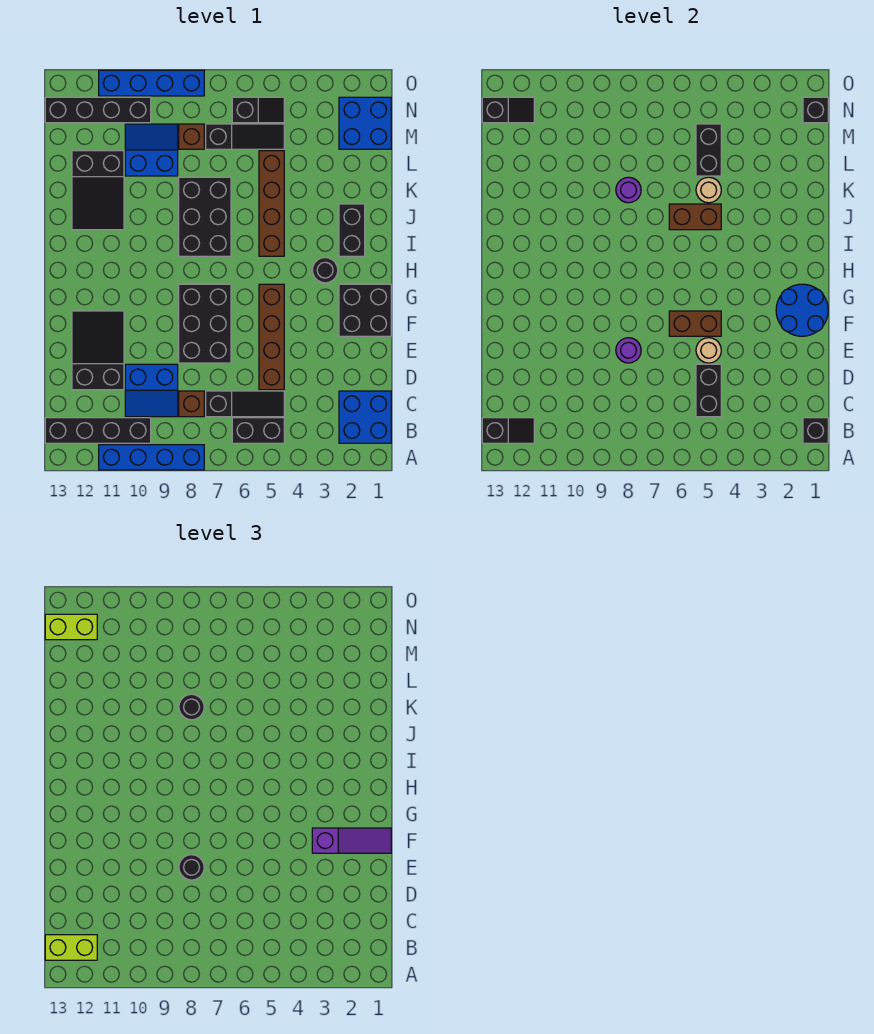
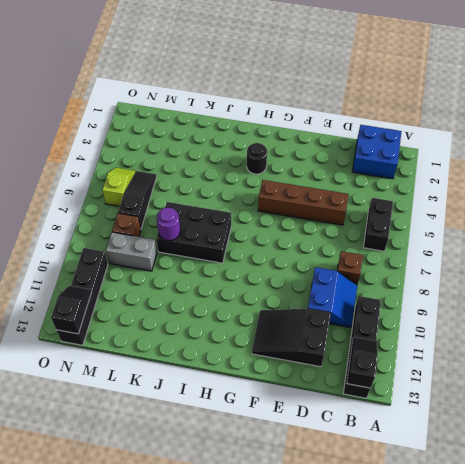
grey brick L9:M9 level 1 -> blue slope L9:M10 level 1 top L
lime slope N5:N6 level 1 top 6 -> black slope N5:N6 level 1 top 6
none -> blue brick A8:A11 level 1
none -> black slope C5:C7 level 1 top 7
none -> black brick E7:G8 level 1
none -> black brick F1:G2 level 1

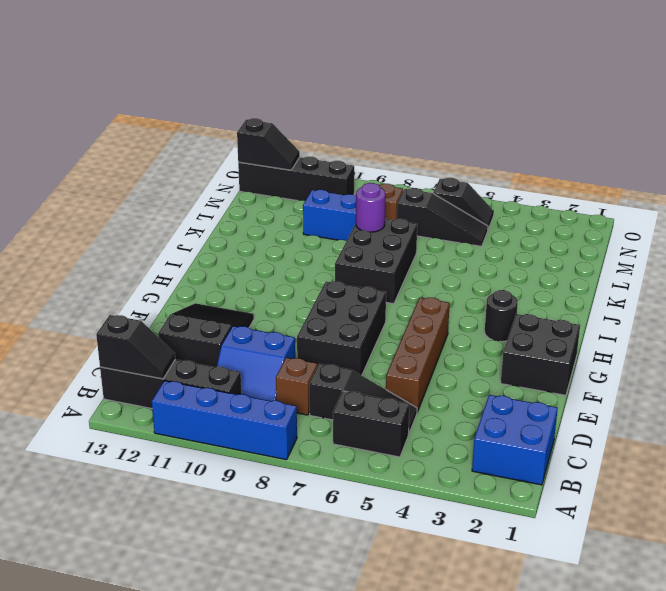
none -> black brick I2:J2 level 1
none -> brown brick I5:L5 level 1
none -> black slope J11:L12 level 1 top L
none -> blue brick M1:N2 level 1

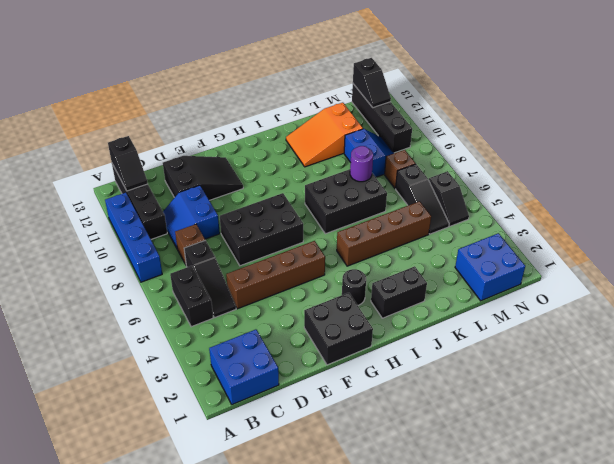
orange slope J11:L12 level 1 top L -> black slope J11:L12 level 1 top L
none -> blue brick O8:O11 level 1
none -> black brick B1 level 2
none -> black brick C5:D5 level 2
none -> tan round brick E5 level 2

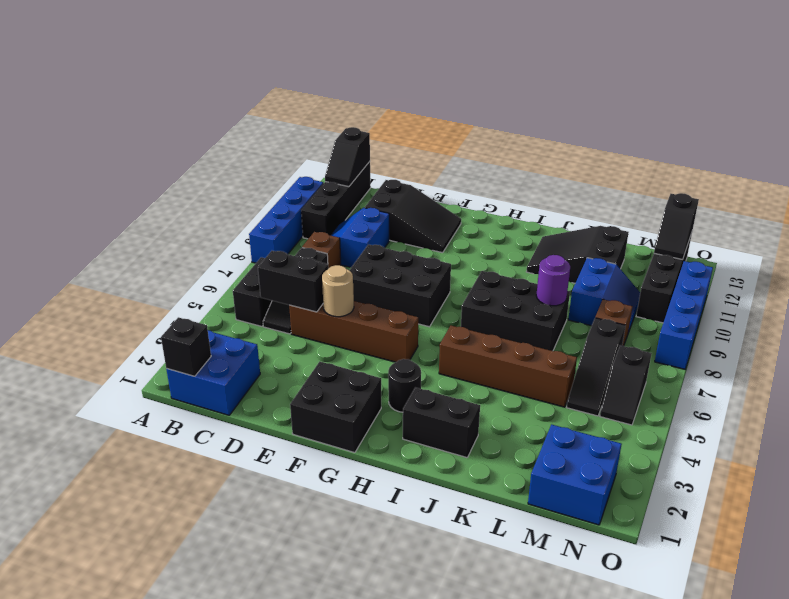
none -> purple round brick E8 level 2
none -> blue round brick F1:G2 level 2
none -> brown brick F5:F6 level 2
none -> brown brick J5:J6 level 2

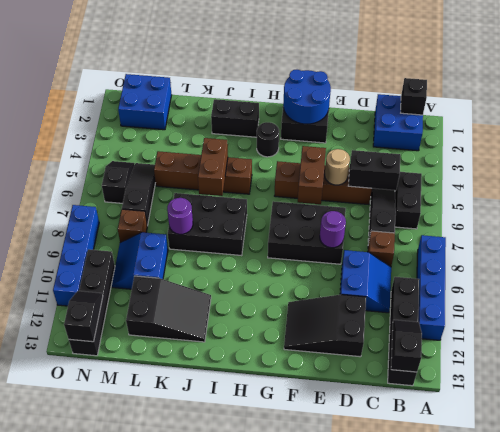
none -> tan round brick K5 level 2
none -> black brick L5:M5 level 2
none -> black brick N1 level 2
none -> lime brick B12:B13 level 3

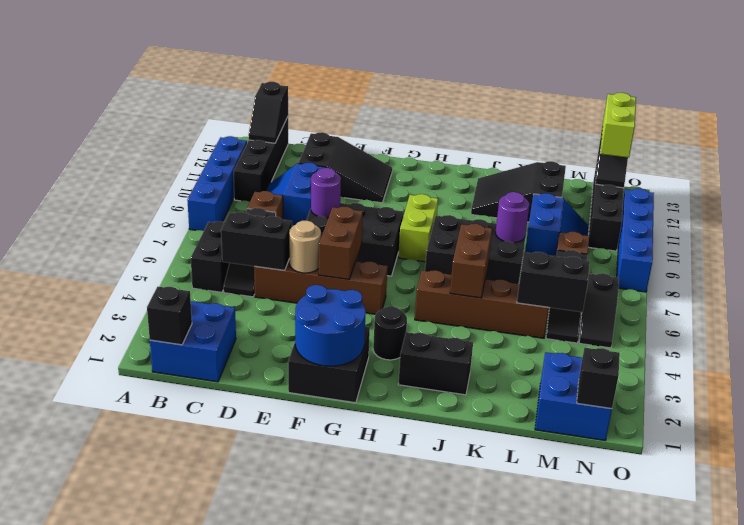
lime brick H8:H9 level 1 -> lime brick B12:B13 level 3
none -> tan round brick K5 level 2
none -> black round brick E8 level 3
none -> purple slope F1:F3 level 3 top 3
none -> black round brick K8 level 3

